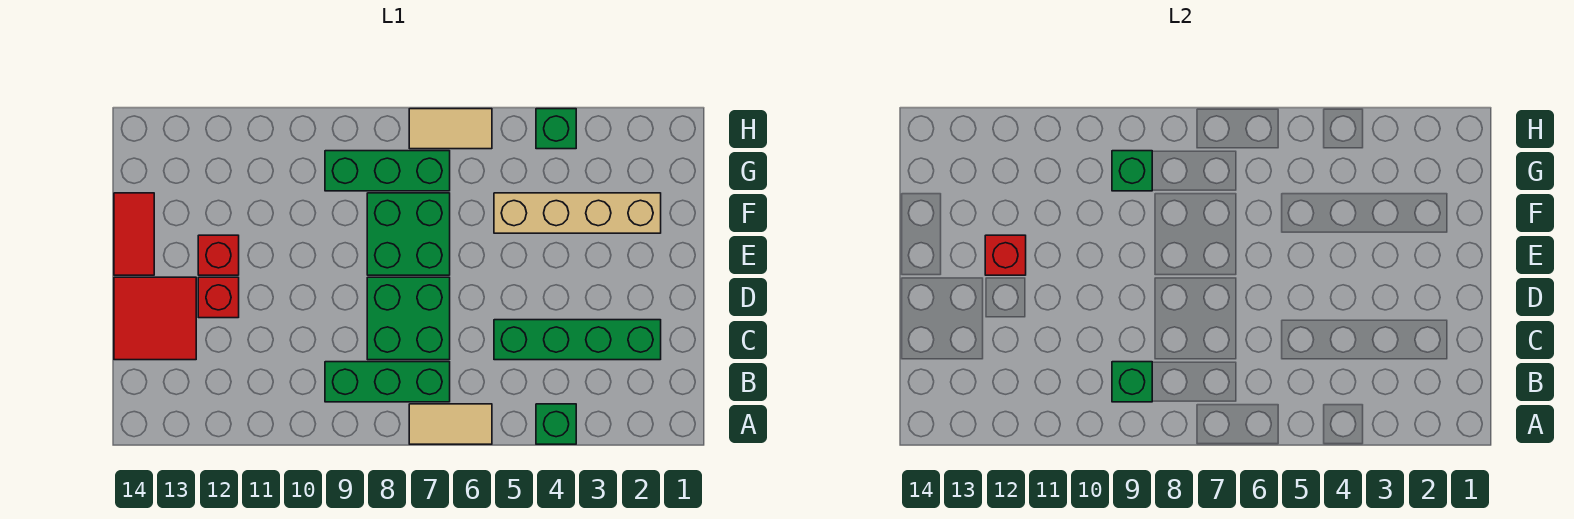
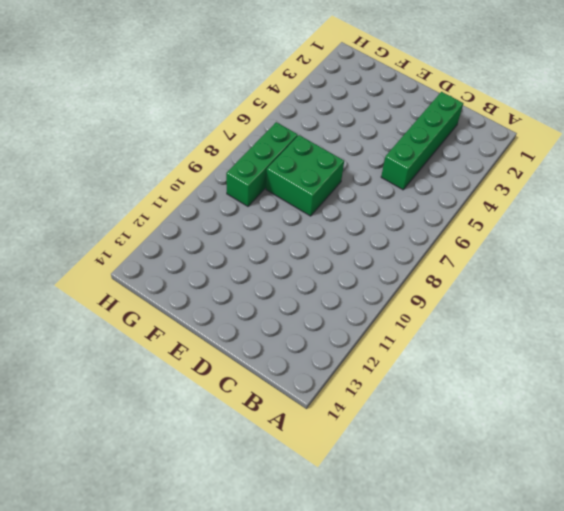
none -> green brick A4 level 1
none -> tan tile A6:A7 level 1
none -> green brick B7:B9 level 1

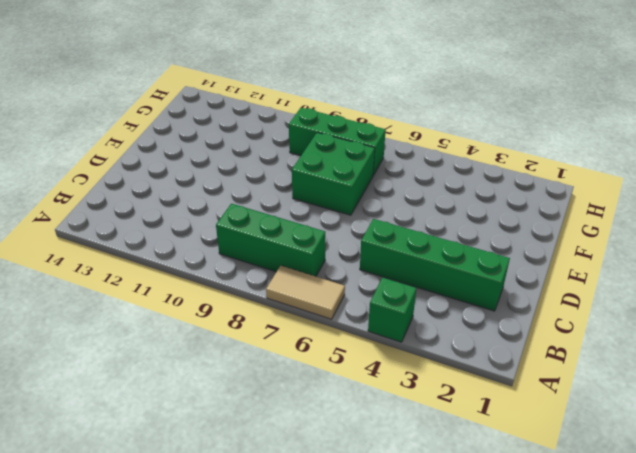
none -> green brick C7:D8 level 1
none -> red tile C13:D14 level 1
none -> red brick D12 level 1

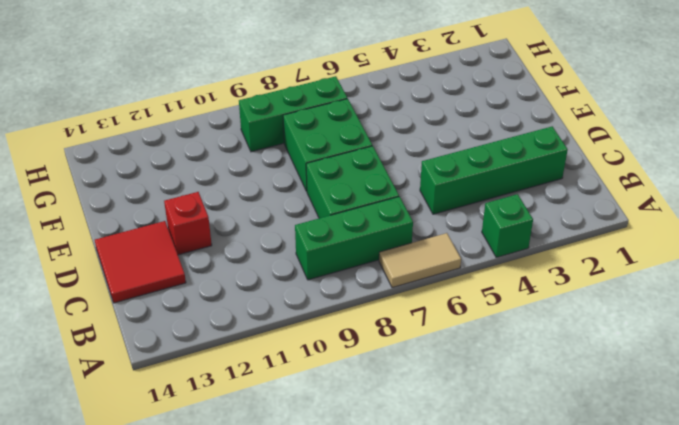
none -> red brick E12 level 1
none -> red tile E14:F14 level 1
none -> tan brick F2:F5 level 1

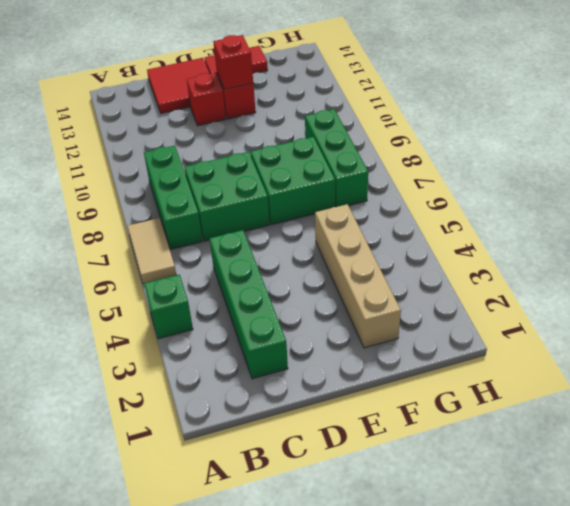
none -> green brick H4 level 1
none -> tan tile H6:H7 level 1
none -> green brick B9 level 2

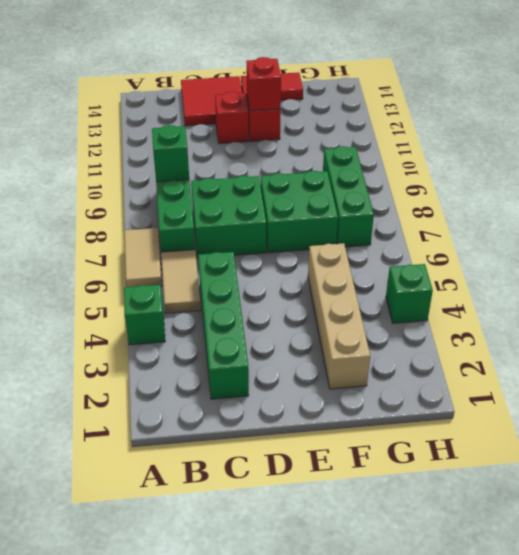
tan tile B5:B6 level 1 -> tan tile H6:H7 level 1
none -> green brick G9 level 2

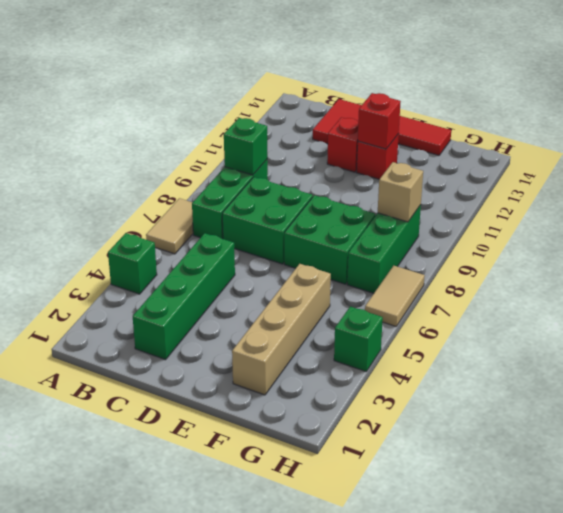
tan brick G9 level 2 -> green brick G9 level 2

